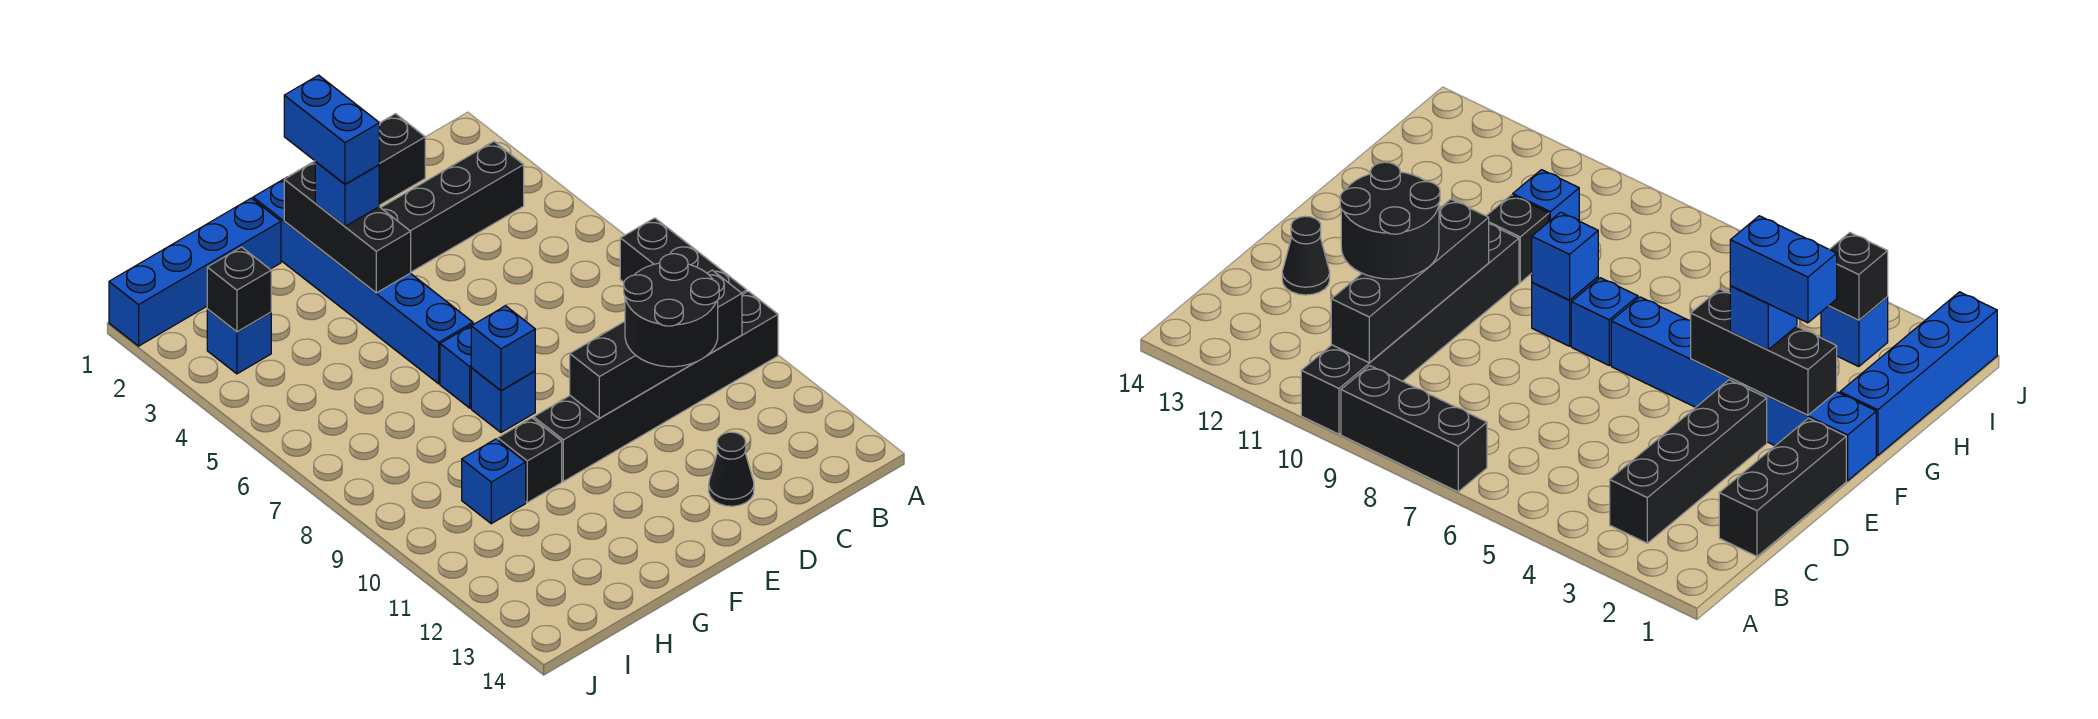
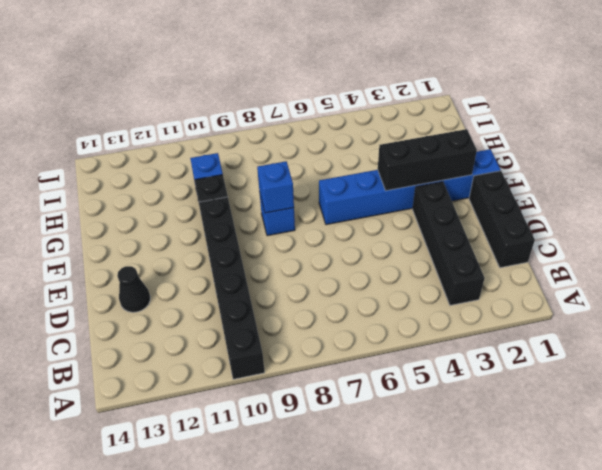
none -> black brick A7:A9 level 1
none -> blue brick F7 level 1
none -> blue brick G1:J1 level 1

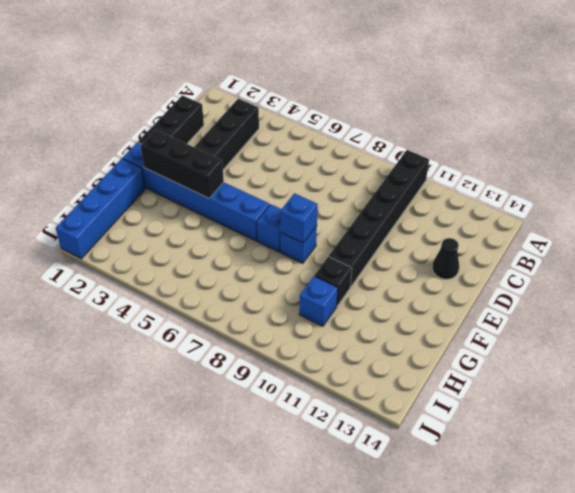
none -> black brick A7:A9 level 1
none -> blue brick I3 level 1
none -> black brick B10:E10 level 2

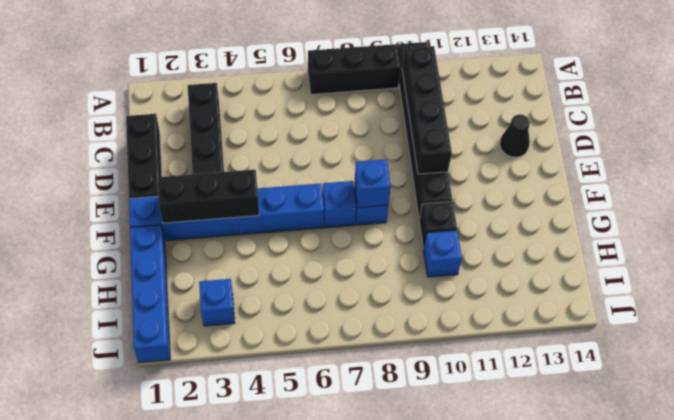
none -> black brick I3 level 2
none -> black round brick C10:D11 level 3
none -> blue brick F3 level 3

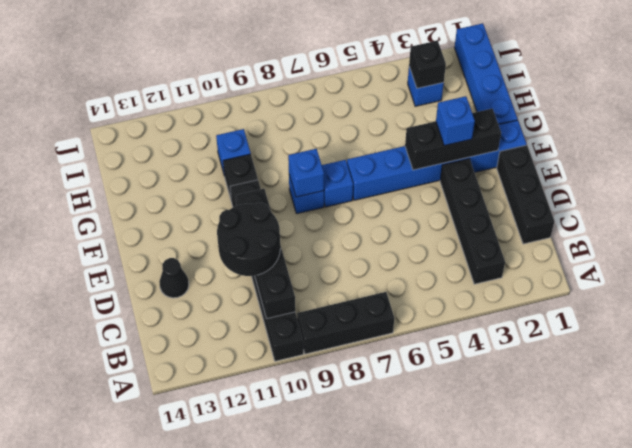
none -> blue brick F2:F3 level 4

